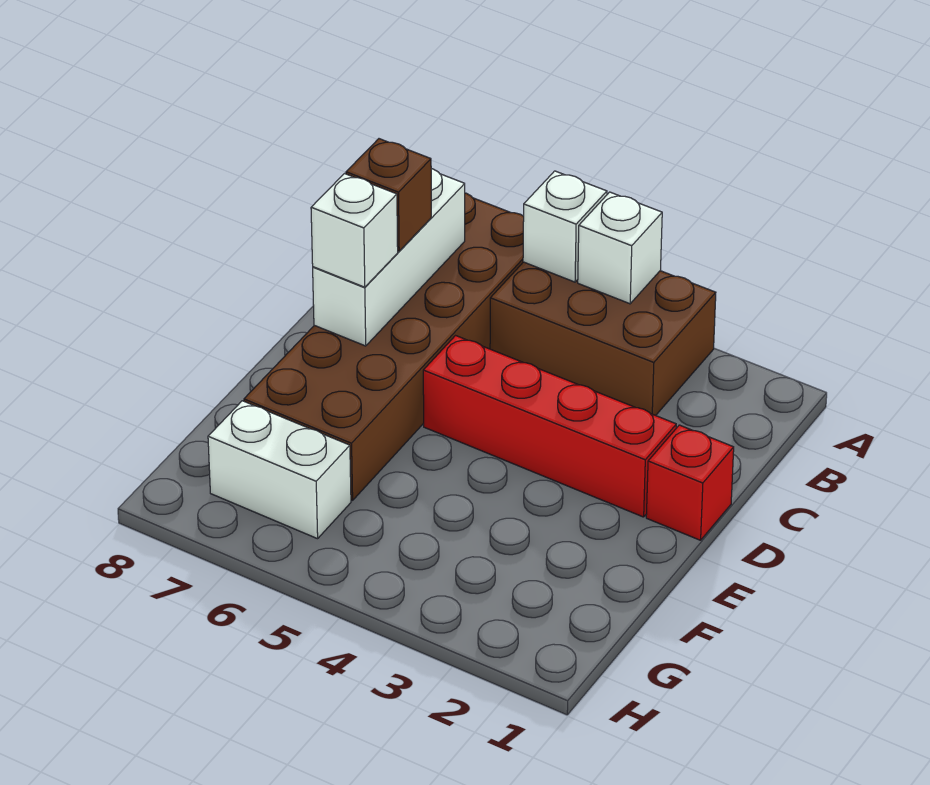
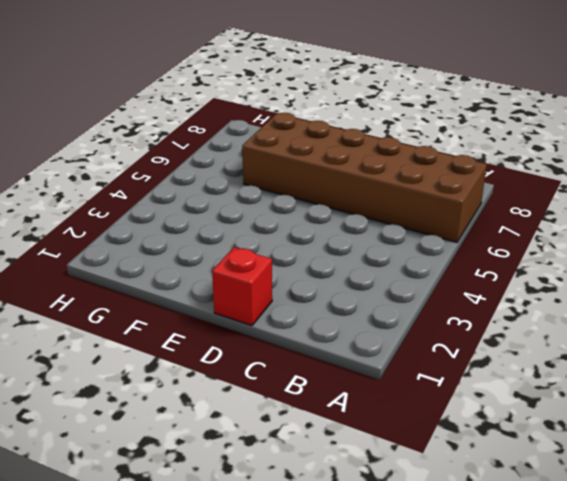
none -> brown brick A3:B5 level 1
none -> red brick D2:D5 level 1

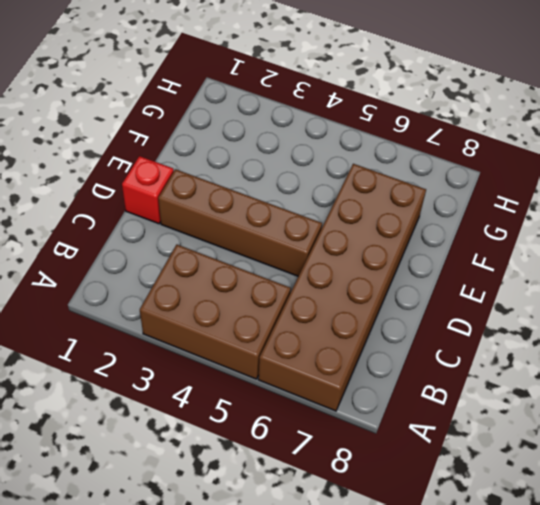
brown brick D2:D5 level 1 -> red brick D2:D5 level 1
none -> white brick G6:G7 level 1
none -> white brick A4 level 2

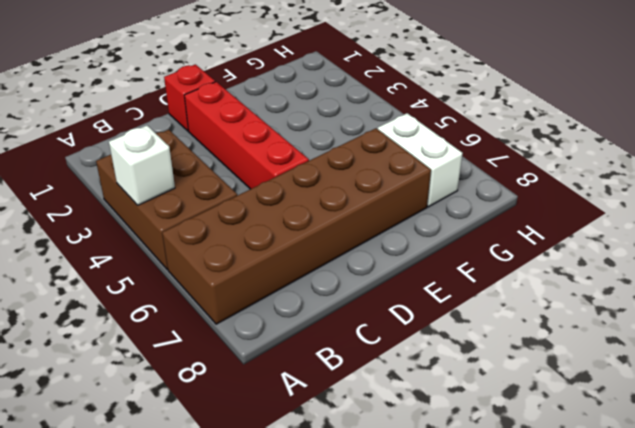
none -> white brick A5 level 2
none -> white brick B7:D7 level 2

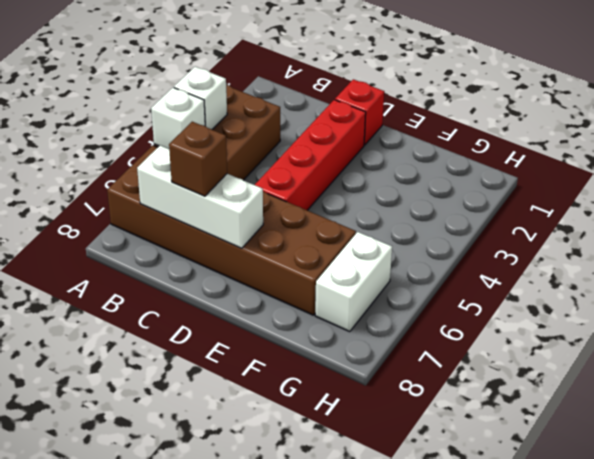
none -> white brick D7 level 3

